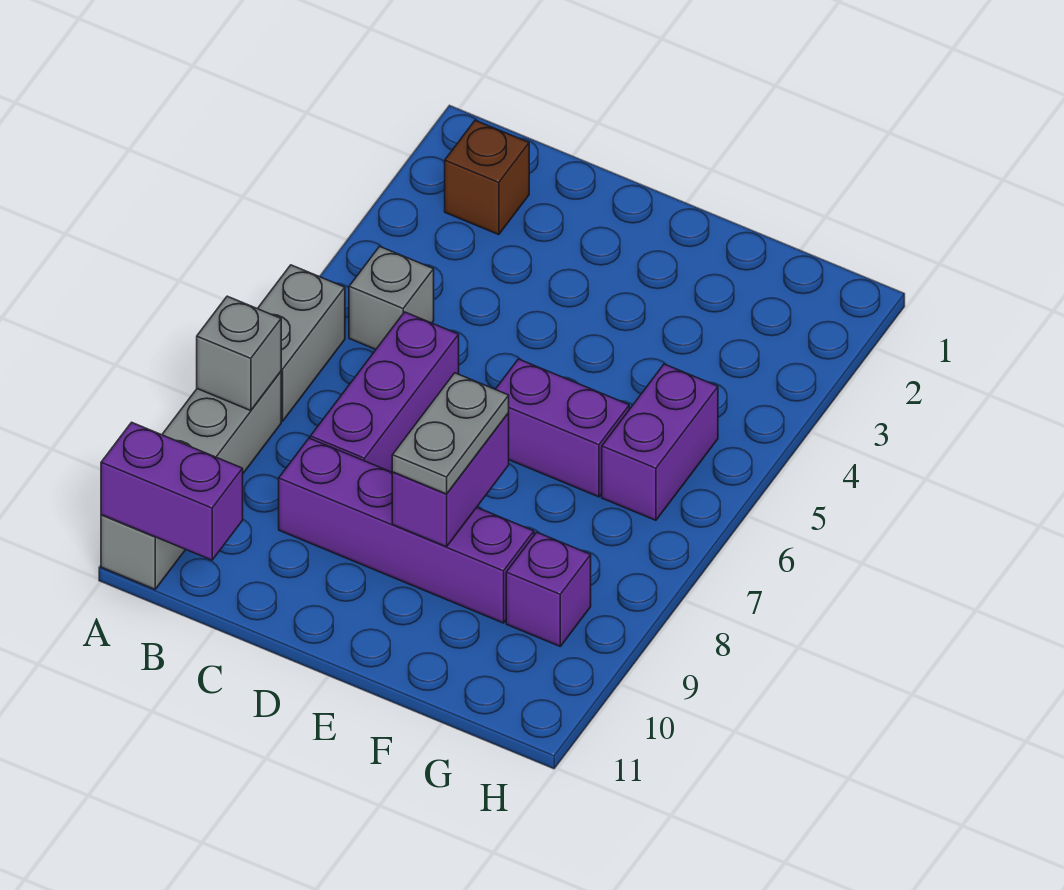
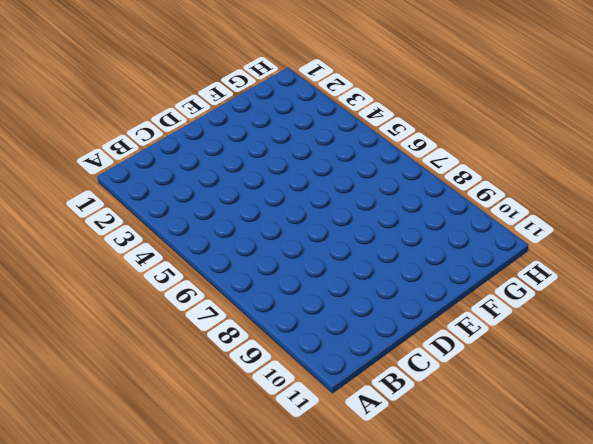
none -> grey brick A6:A7 level 1
none -> grey brick A8:A11 level 1
none -> brown brick B2 level 1

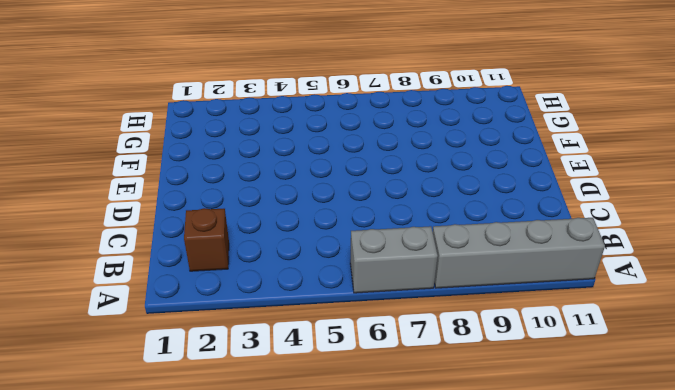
none -> grey brick B5 level 1
none -> purple brick C6:C8 level 1
none -> purple brick C9:F9 level 1

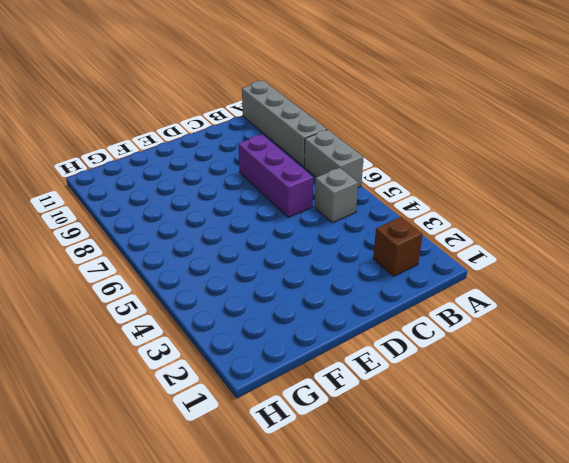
none -> purple brick C9:F9 level 1
none -> purple brick E6:F6 level 1
none -> purple brick G5:G6 level 1

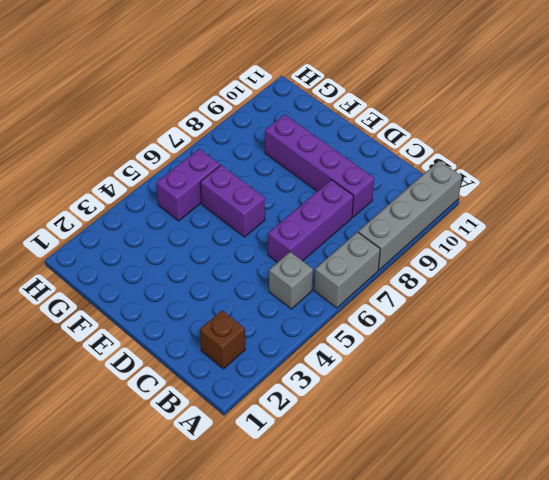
none -> purple brick G9 level 1
none -> grey brick A8 level 2
none -> purple brick A11:B11 level 2

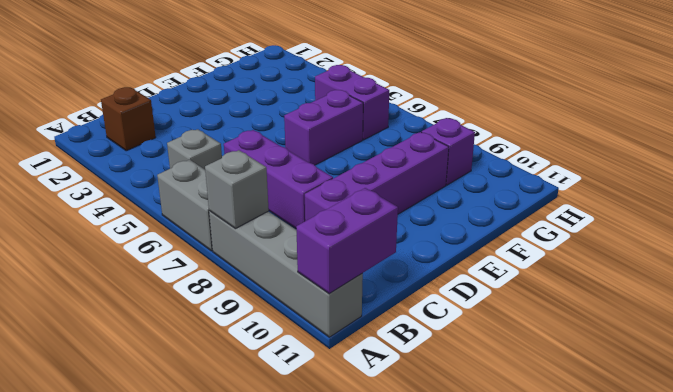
none -> purple brick E8:E9 level 2
none -> grey plate E8:E9 level 3

